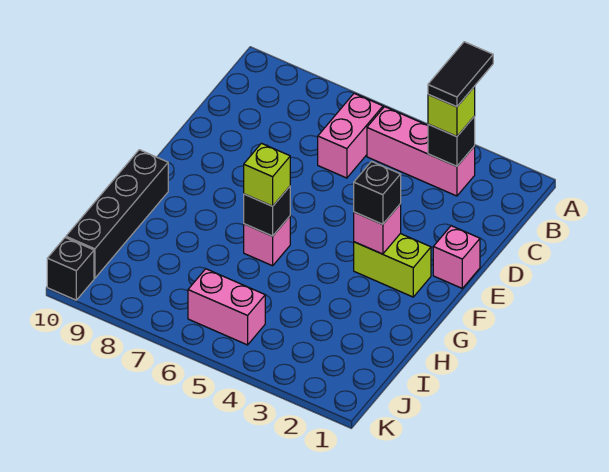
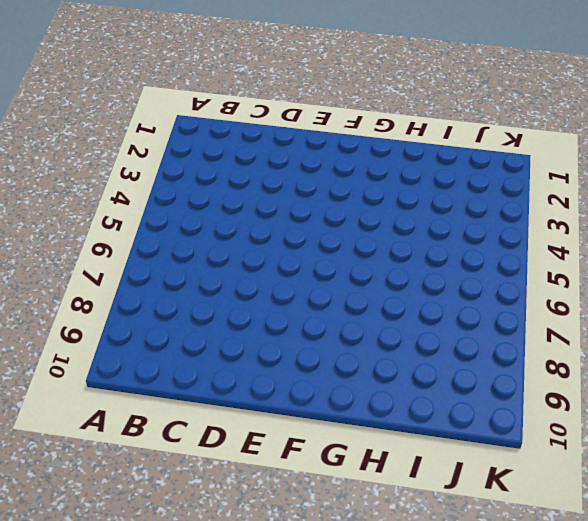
none -> pink brick B3:B5 level 1
none -> pink brick B6:C6 level 1
none -> pink brick E1 level 1

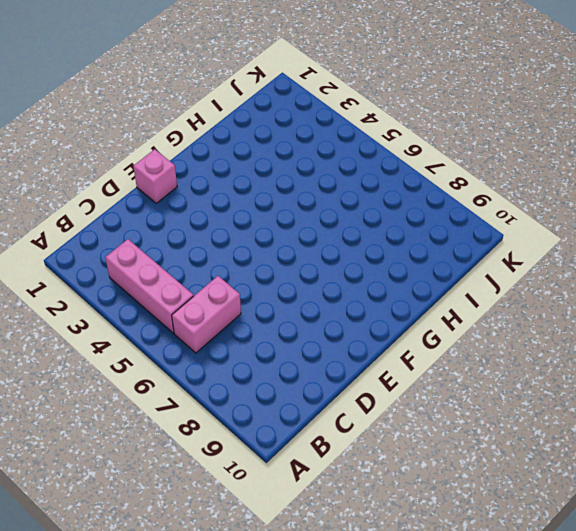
none -> lime brick F2:F3 level 1
none -> pink brick G6 level 1
none -> black brick G10:J10 level 1

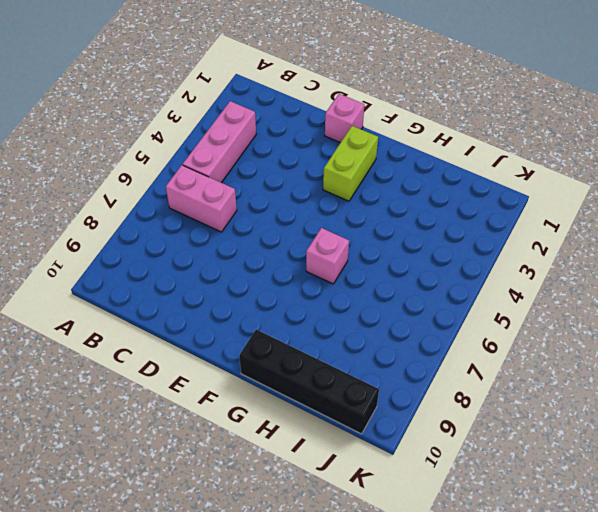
none -> pink brick J5:J6 level 1
none -> black brick K10 level 1
none -> black brick B3 level 2

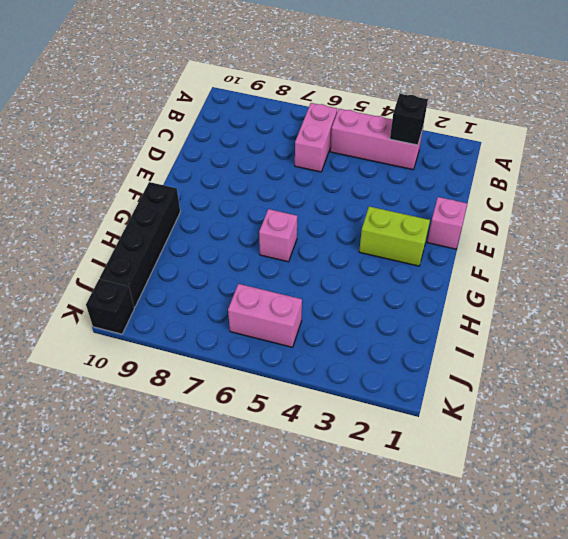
none -> pink brick F3 level 2
none -> black brick G6 level 2
none -> lime brick B3 level 3

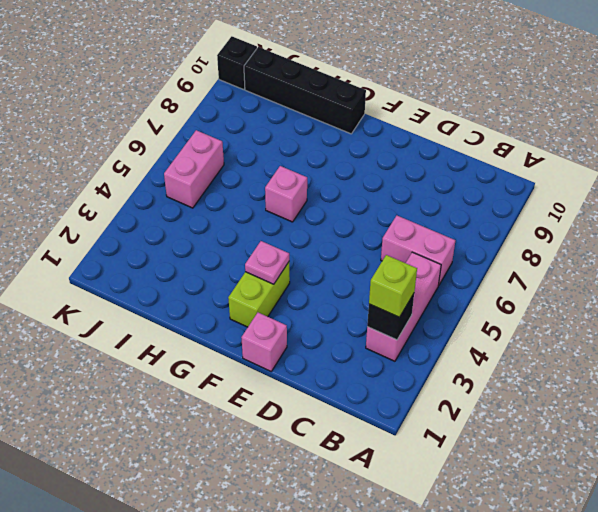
pink plate F3 level 2 -> pink brick F3 level 2
none -> black brick G6 level 2
none -> black brick F3 level 3
none -> lime brick G6 level 3

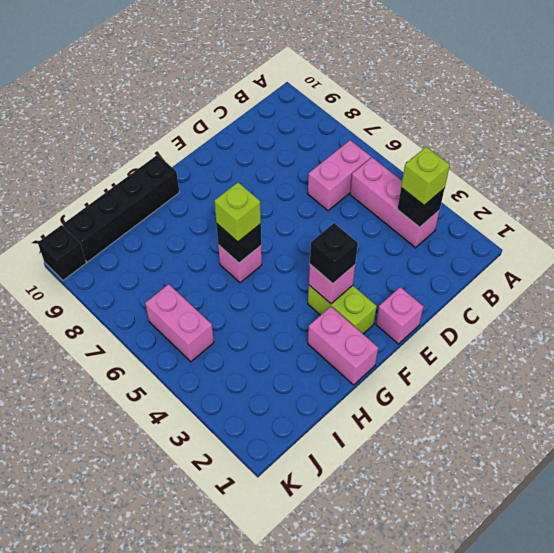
pink brick G1:G2 level 1 -> none
none -> black tile A3:B3 level 4

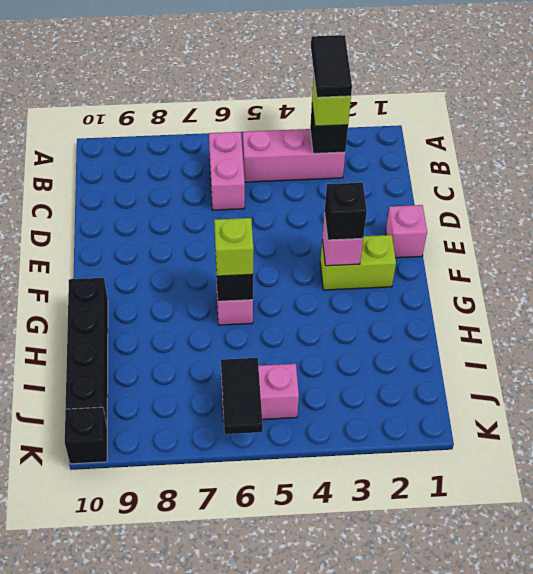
black tile J6:K6 level 2 -> none

